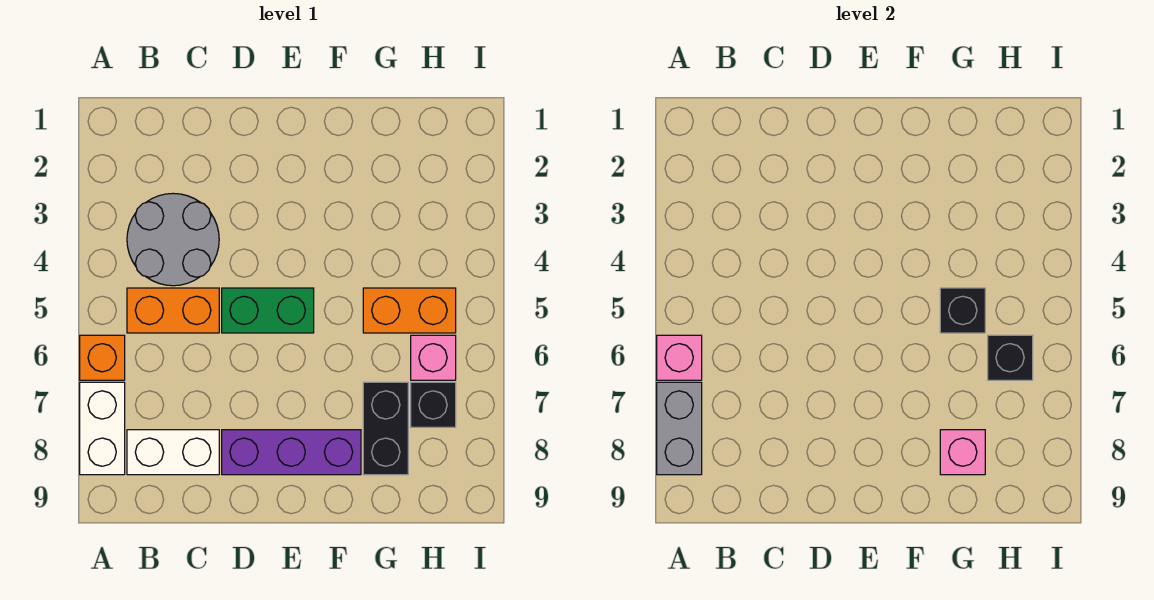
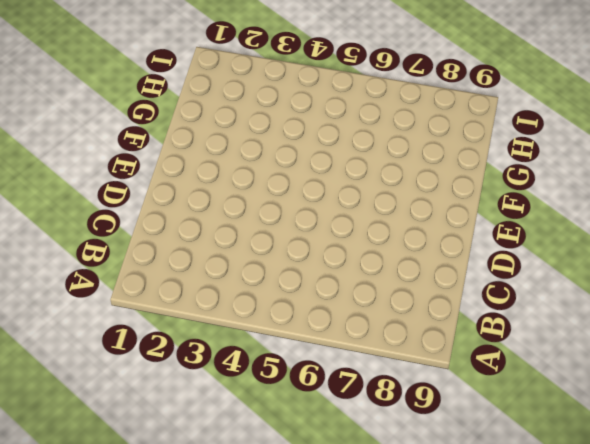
none -> orange brick A6 level 1
none -> white brick A7:A8 level 1
none -> grey round brick B3:C4 level 1

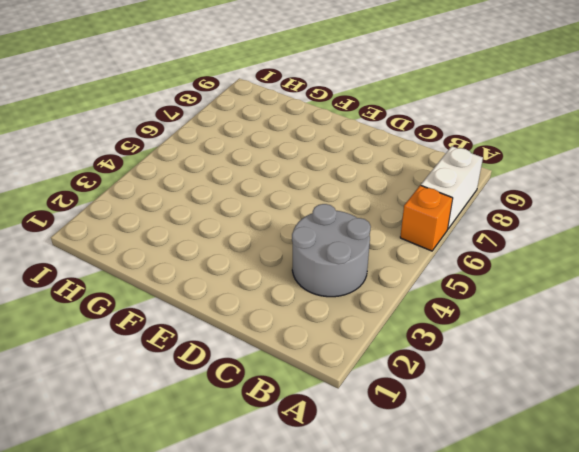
none -> orange brick B5:C5 level 1
none -> white brick B8:C8 level 1
none -> green brick D5:E5 level 1

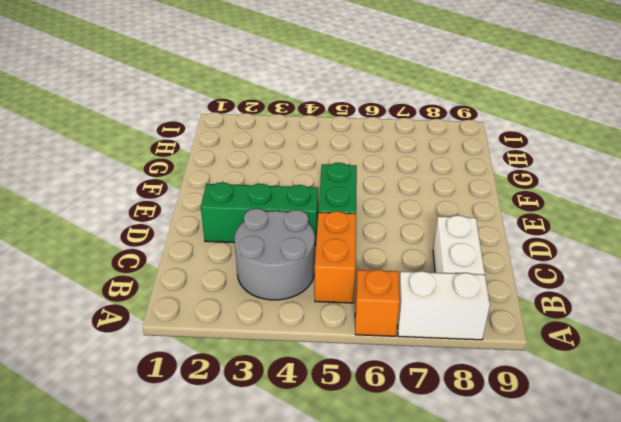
green brick D2:D4 level 1 -> none
none -> purple brick D8:F8 level 1
none -> orange brick G5:H5 level 1
none -> black brick G7:G8 level 1

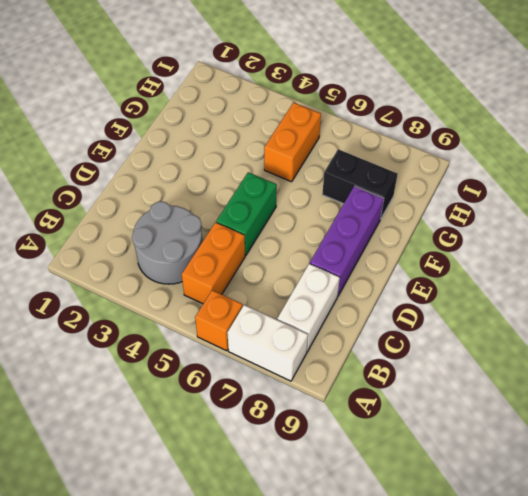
none -> pink brick H6 level 1
none -> black brick H7 level 1
none -> pink brick A6 level 2

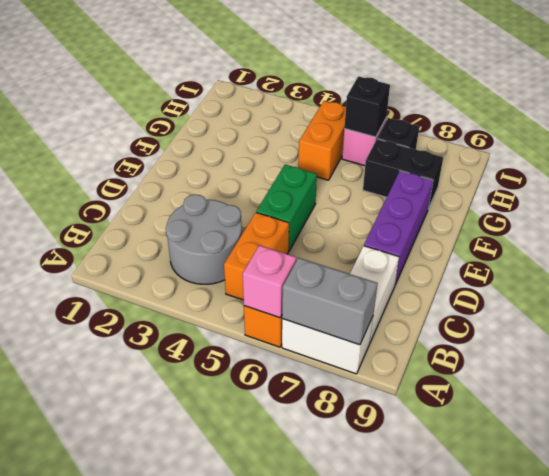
none -> black brick G5 level 2
none -> pink brick G8 level 2

